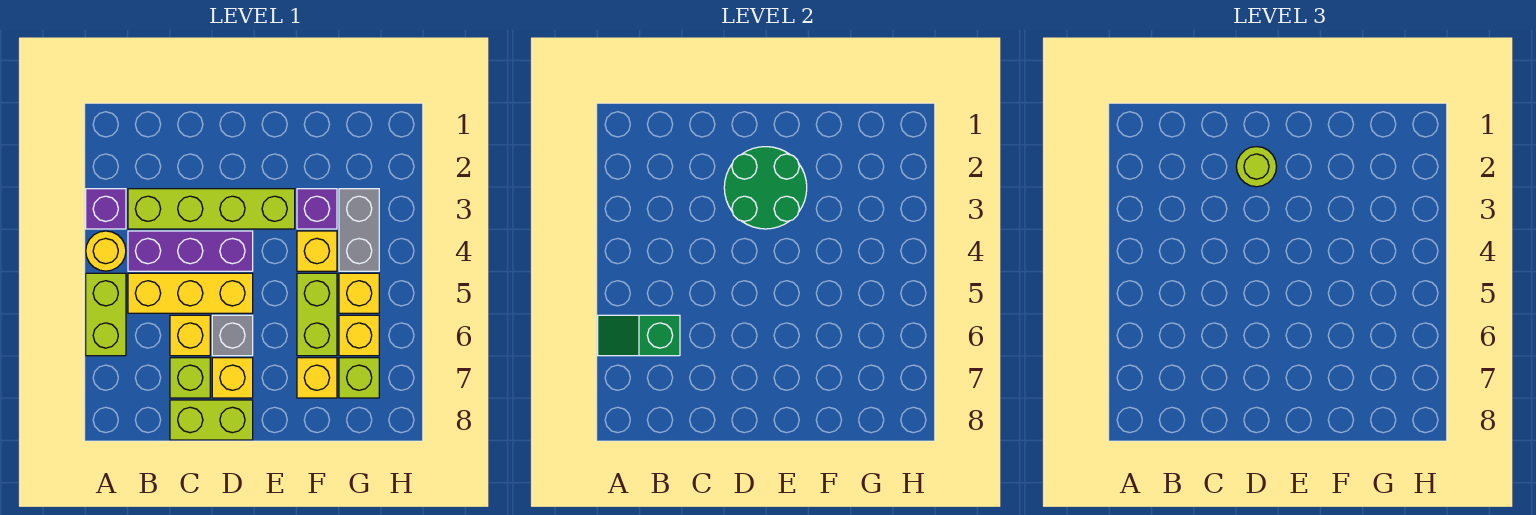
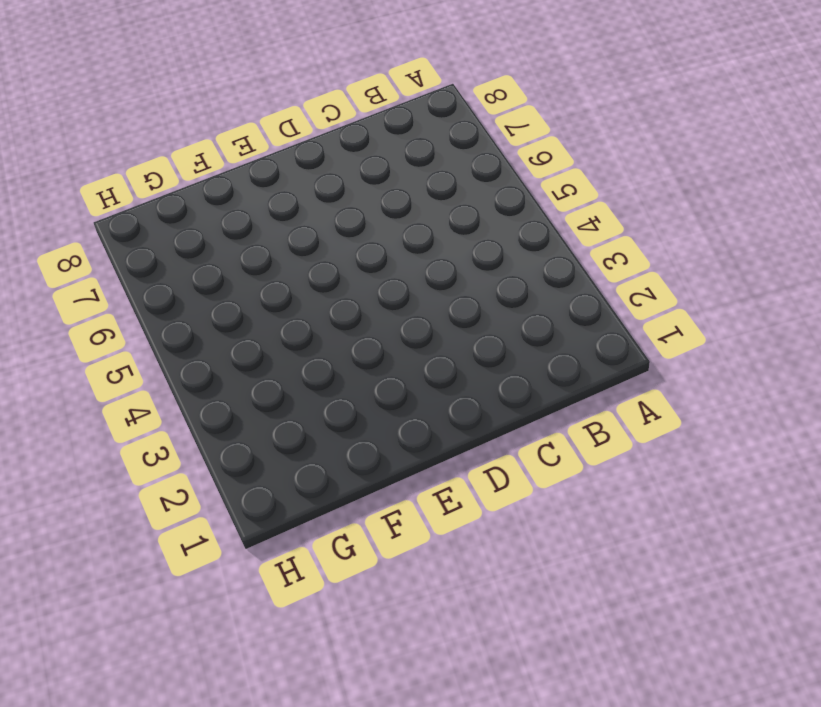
none -> purple brick A3 level 1
none -> yellow round brick A4 level 1
none -> lime brick A5:A6 level 1

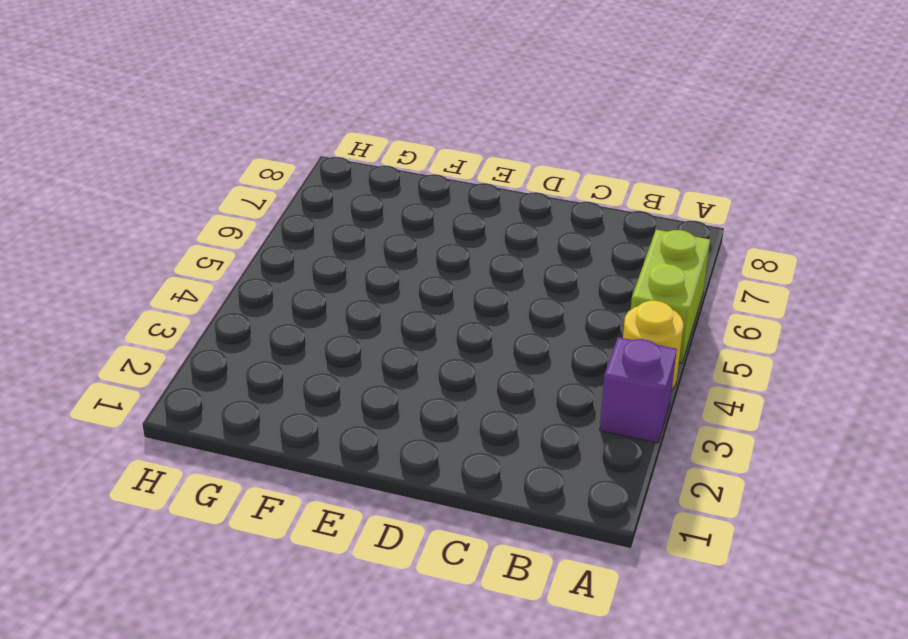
none -> lime brick B3:E3 level 1
none -> purple brick B4:D4 level 1
none -> yellow brick B5:D5 level 1

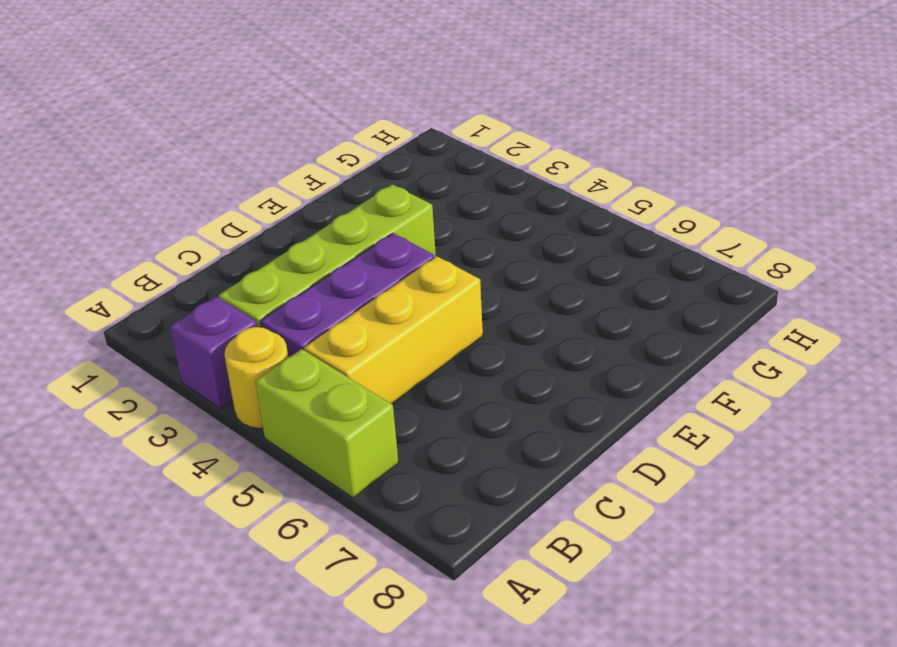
none -> yellow brick C6 level 1
none -> lime brick C7 level 1
none -> lime brick C8:D8 level 1

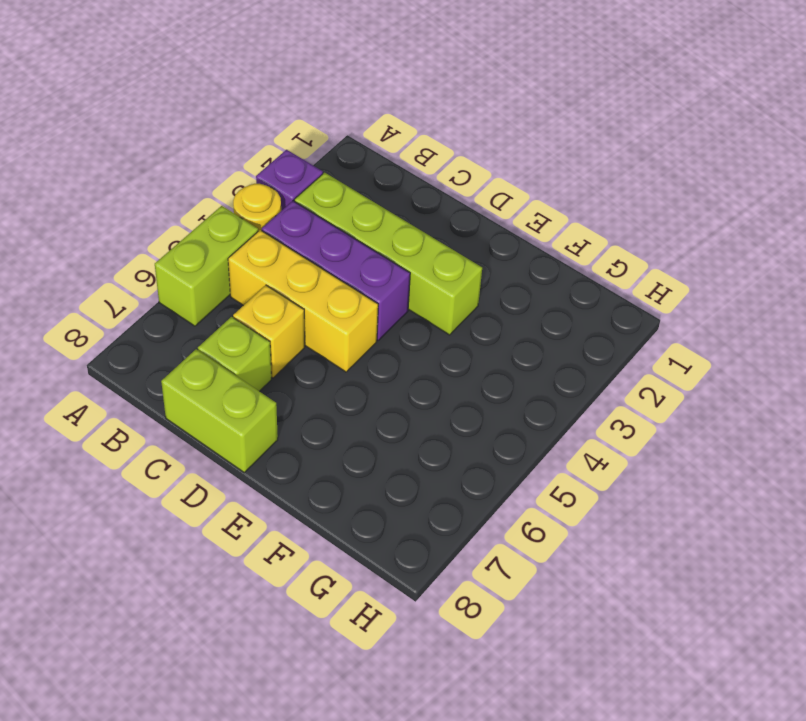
none -> grey brick D6 level 1
none -> yellow brick D7 level 1
none -> purple brick F3 level 1

